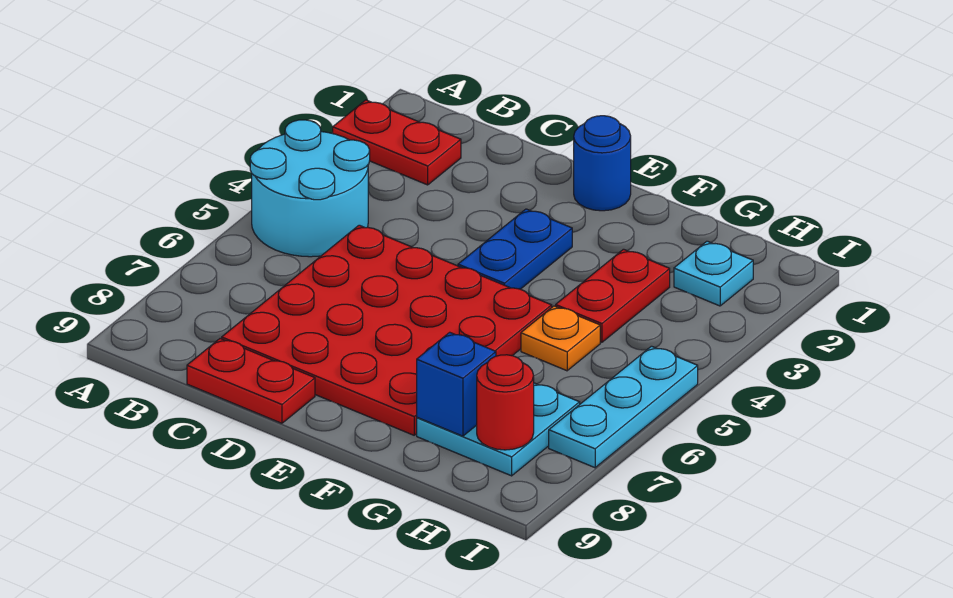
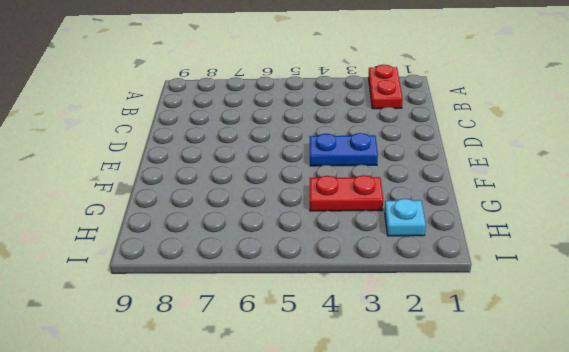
none -> cyan round brick A4:B5 level 1
none -> red plate C5:F8 level 1
none -> red plate C9:D9 level 1

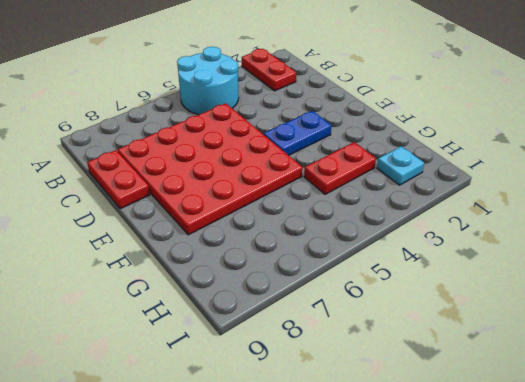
none -> blue round brick E1 level 1
none -> orange plate G5 level 1
none -> cyan plate G7:H8 level 1

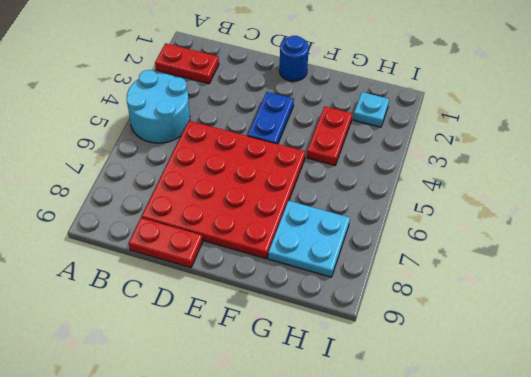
none -> orange plate G5 level 1
none -> cyan plate I5:I7 level 1
none -> blue brick G8 level 2

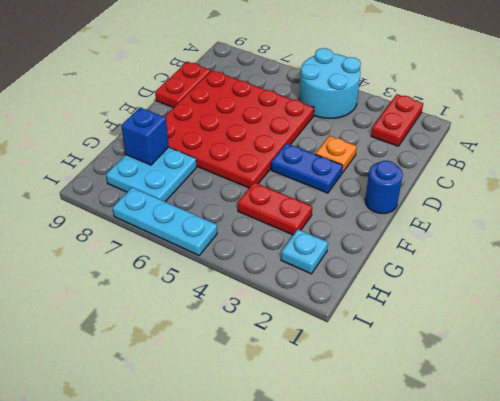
orange plate D3 level 1 -> orange plate G5 level 1
none -> red round brick H8 level 2

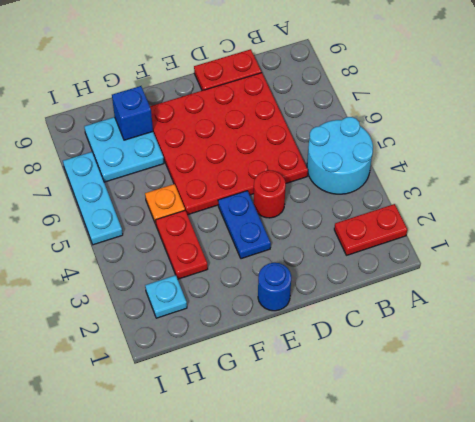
red round brick D4 level 1 -> red round brick H8 level 2

